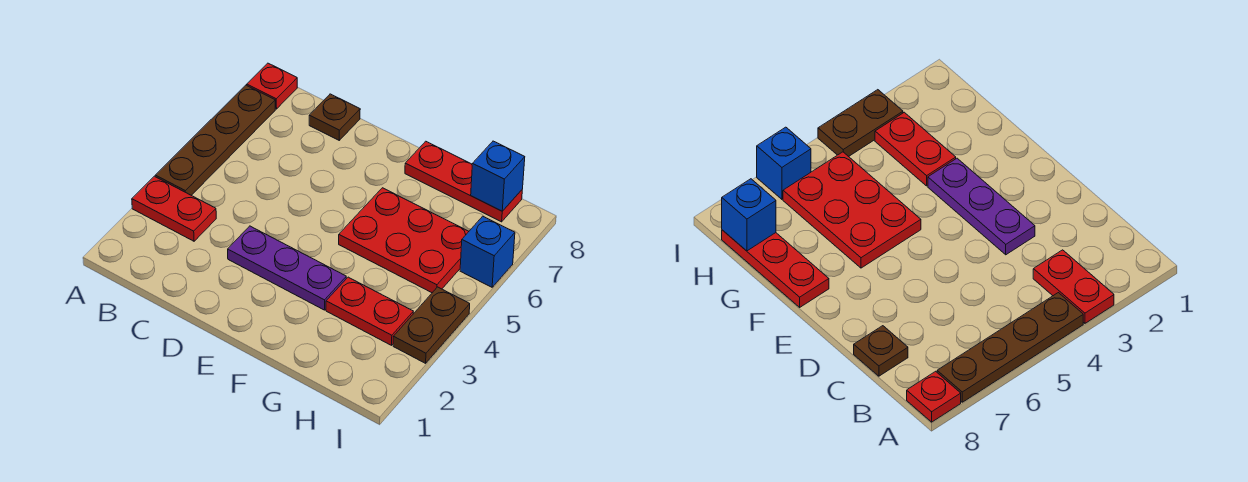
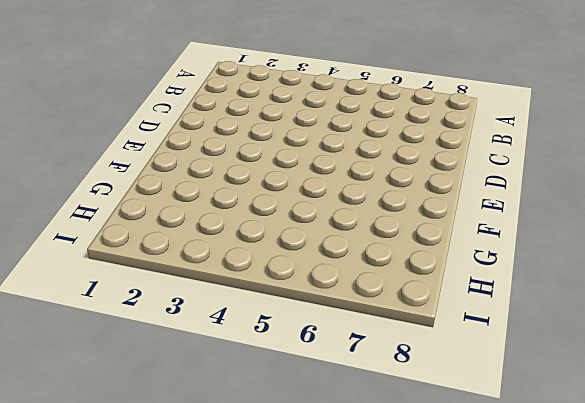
none -> red plate A3:B3 level 1
none -> brown plate A4:A7 level 1

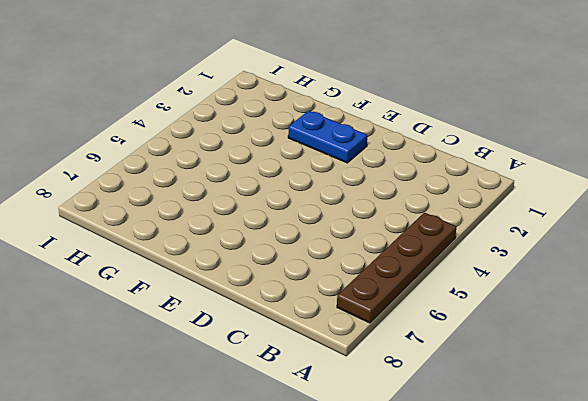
blue plate E2:F2 level 1 -> none
none -> red plate A3:B3 level 1
none -> red plate A8 level 1

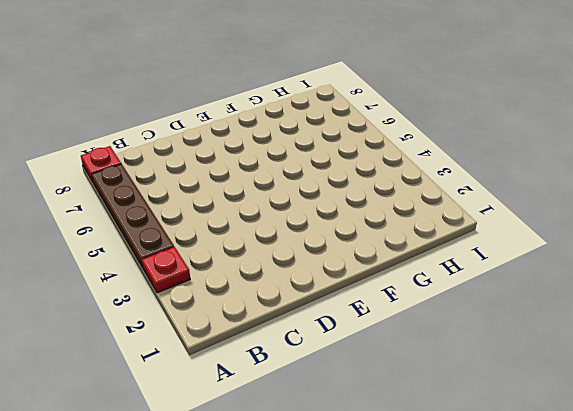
red plate A3 level 1 -> red plate A3:B3 level 1
none -> brown plate C8 level 1
none -> purple plate D3:F3 level 1

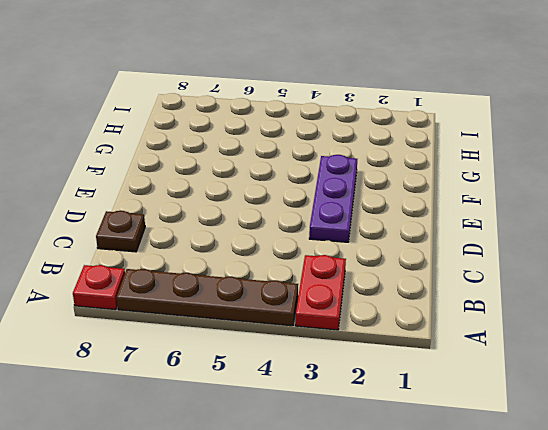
none -> red plate F5:H6 level 1
none -> red plate F8:H8 level 1

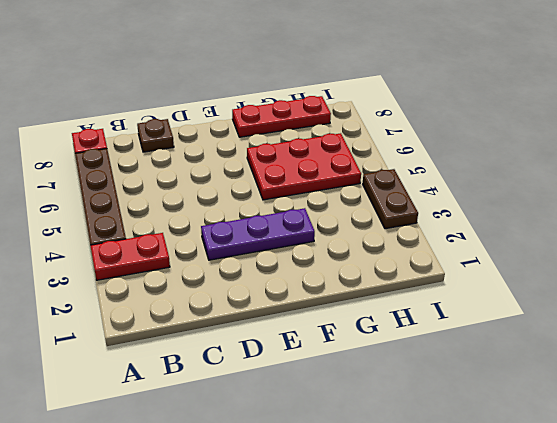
none -> red plate G3:H3 level 1
none -> blue brick I6 level 1

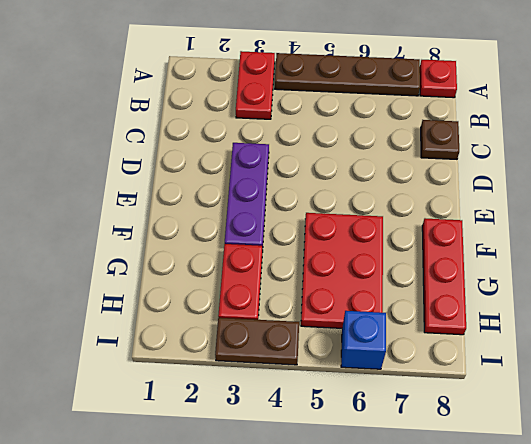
none -> blue brick H8 level 2

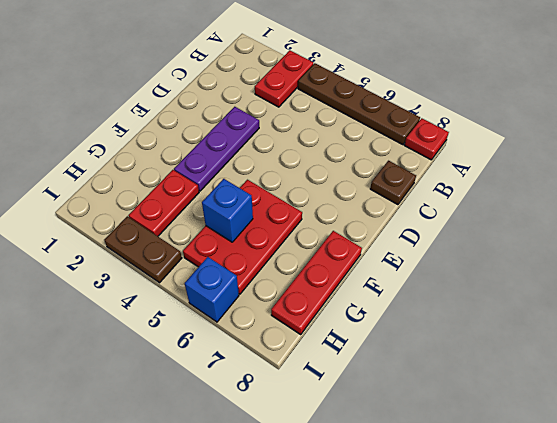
blue brick G5 level 2 -> blue brick H8 level 2

